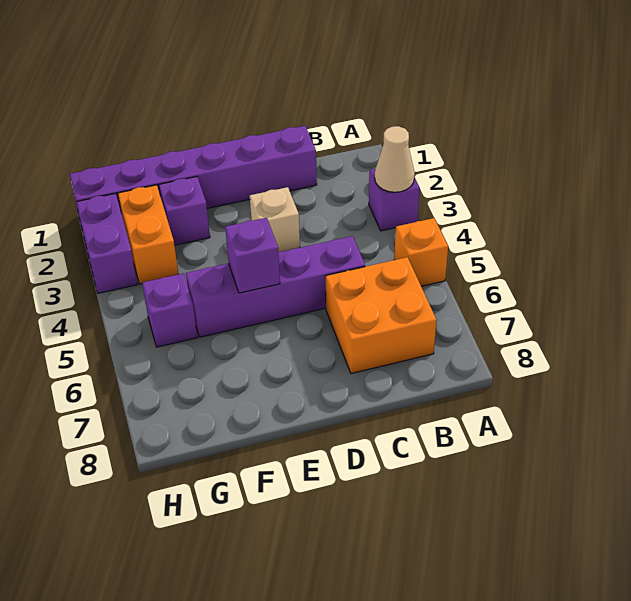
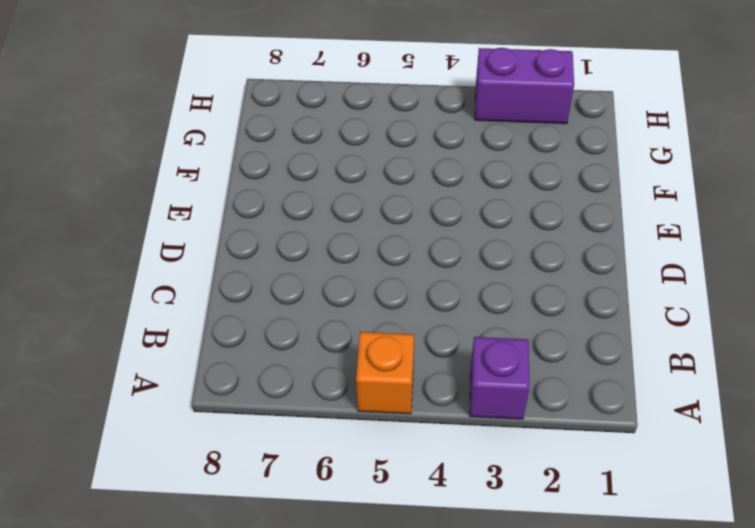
none -> orange brick B6:C7 level 1
none -> purple brick C1:H1 level 1
none -> purple brick C5:F5 level 1

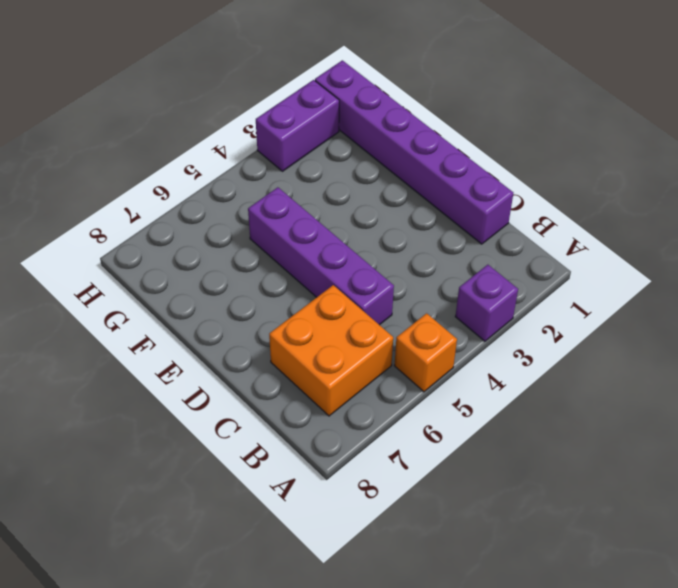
none -> tan brick D3 level 1
none -> purple brick F2 level 1
none -> orange brick G2:G3 level 1

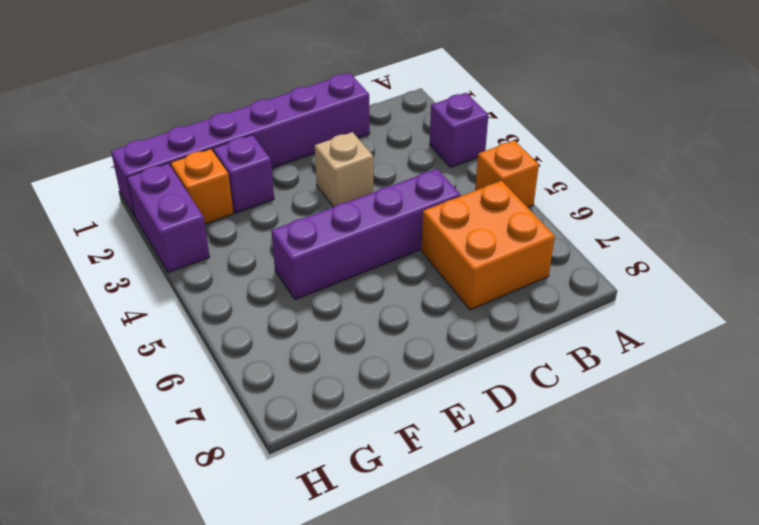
orange brick G2 level 1 -> orange brick G2:G3 level 1
none -> purple brick G5 level 1
none -> tan cone A3 level 2
none -> purple brick E5 level 2

